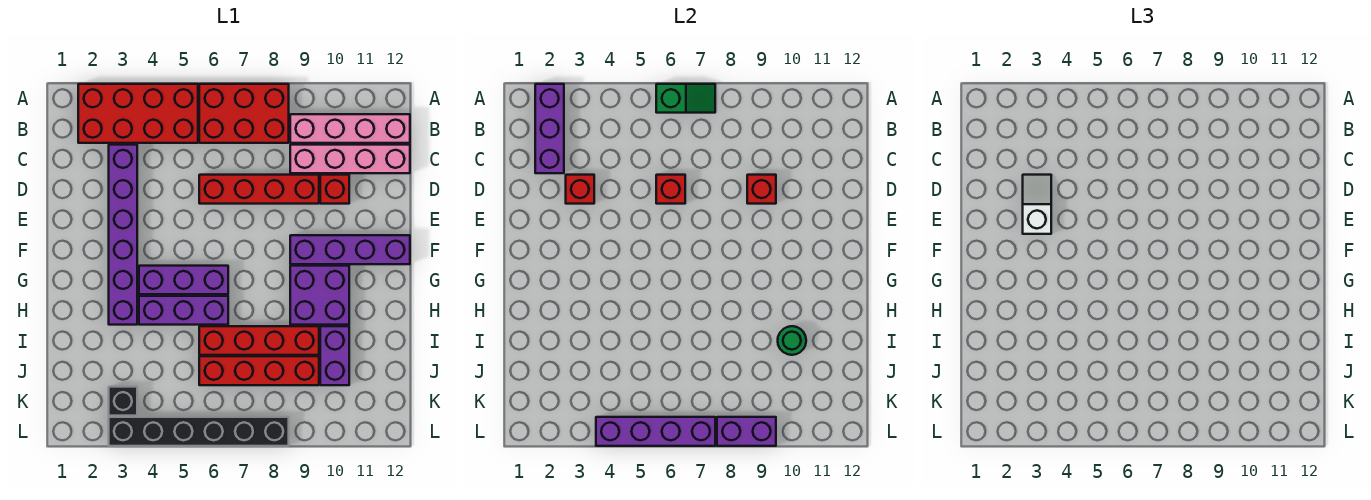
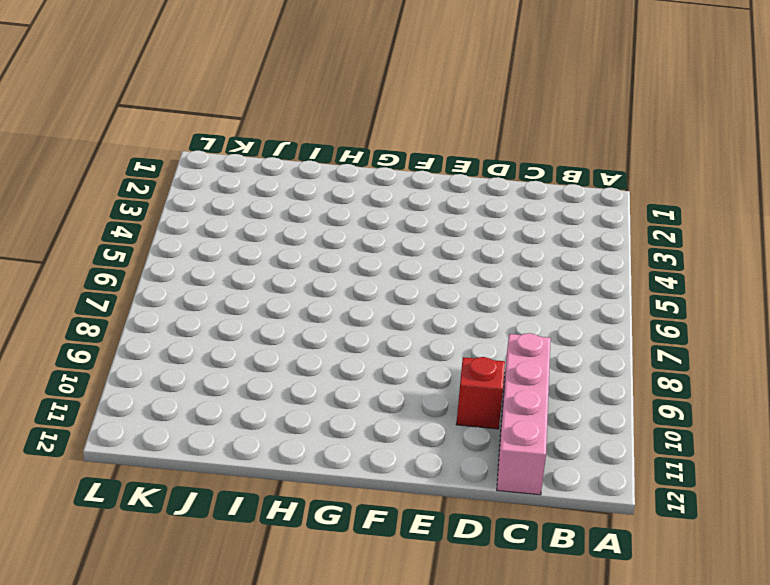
none -> red brick A2:B5 level 1
none -> red brick A6:B8 level 1
none -> pink brick B9:B12 level 1

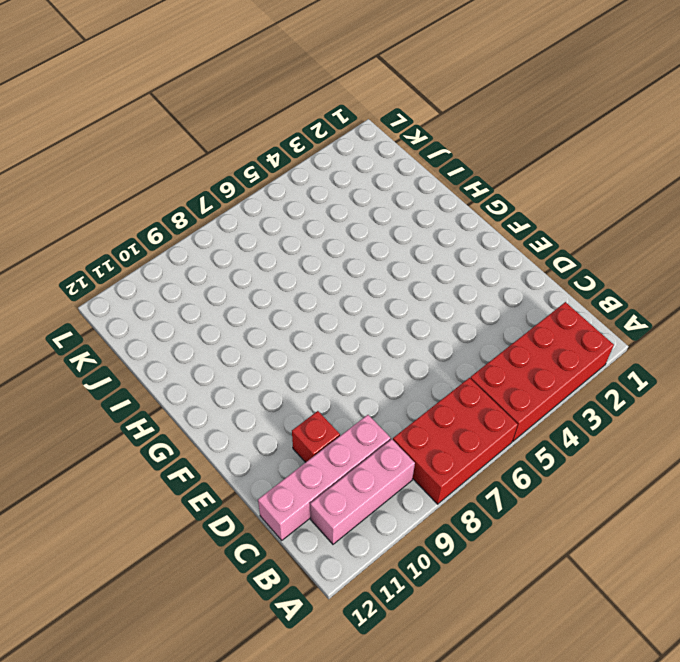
pink brick B9:B11 level 1 -> pink brick B9:B12 level 1
none -> purple brick C3:H3 level 1
none -> red brick D6:D9 level 1
none -> purple brick F9:F12 level 1

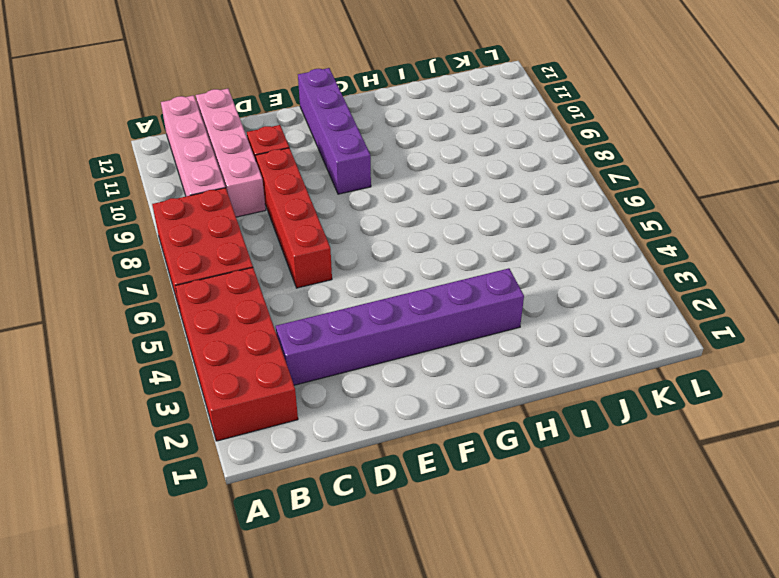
none -> purple brick G4:G6 level 1
none -> purple brick G9:H10 level 1
none -> purple brick H4:H6 level 1

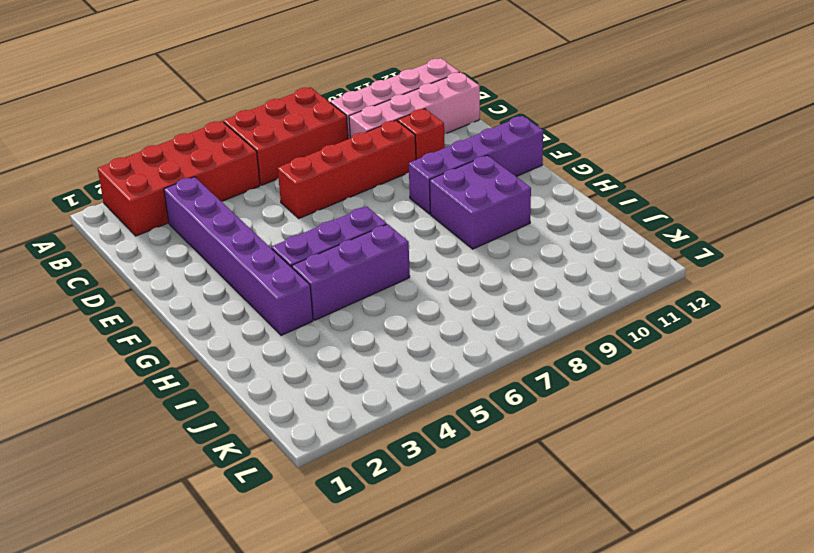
none -> red brick I6:I9 level 1
none -> purple brick I10:J10 level 1
none -> red brick J6:J9 level 1

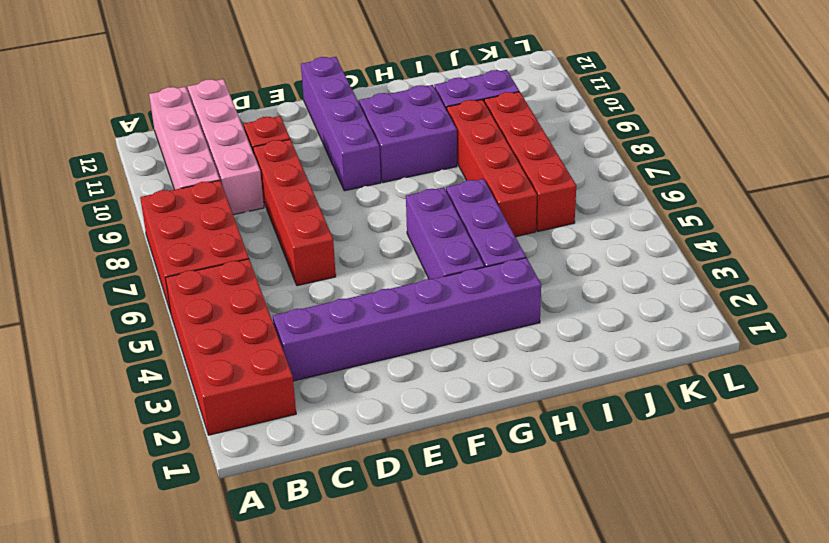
none -> black brick K3 level 1
none -> black brick L3:L8 level 1
none -> purple brick A2:C2 level 2

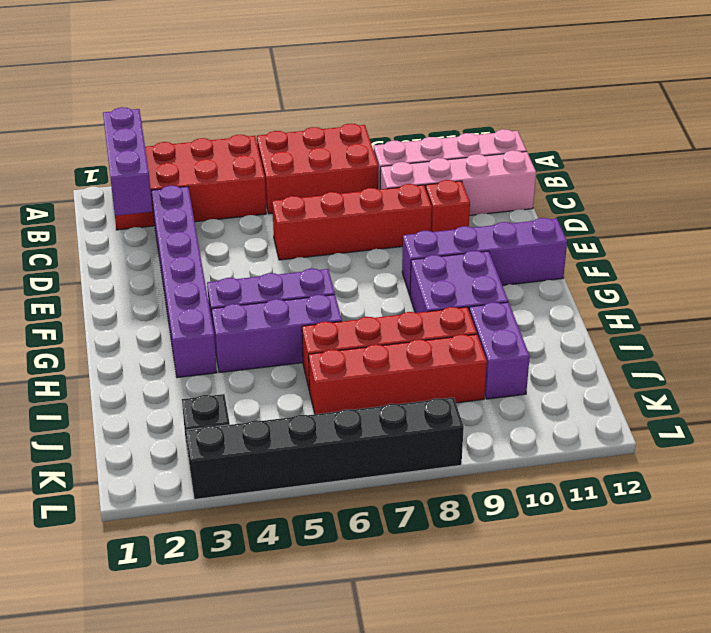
none -> green slope A6:A7 level 2 top 6
none -> red brick D3 level 2
none -> red brick D6 level 2

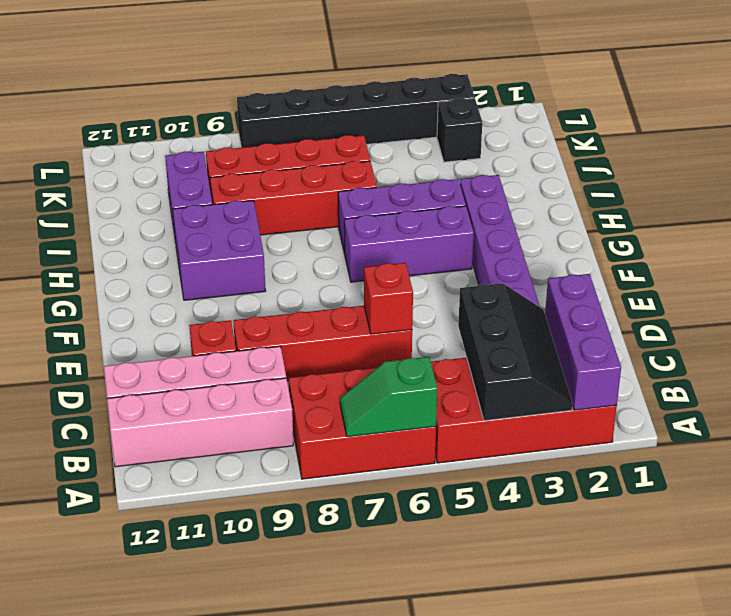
black slope A3:C4 level 2 top 4 -> none
none -> purple brick F9:F12 level 1
none -> red brick D3 level 2
none -> red brick D9 level 2

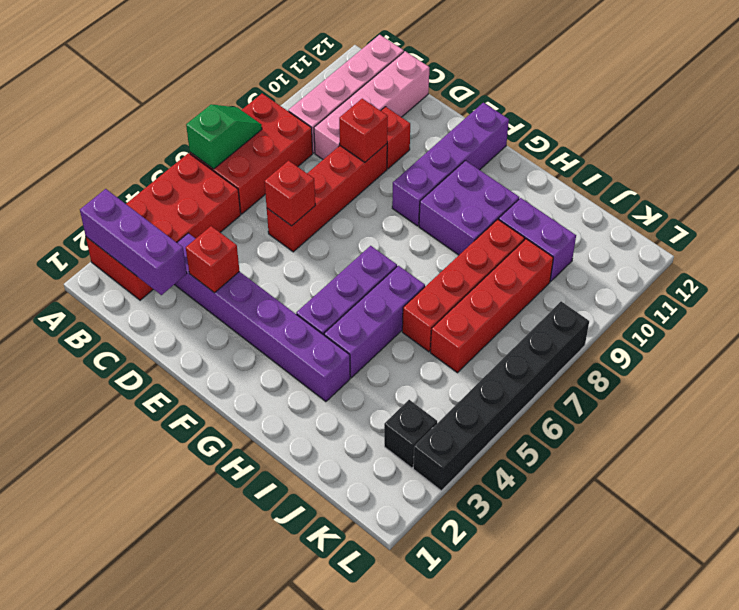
none -> green round brick I10 level 2
none -> purple brick L4:L7 level 2
none -> purple brick L8:L9 level 2

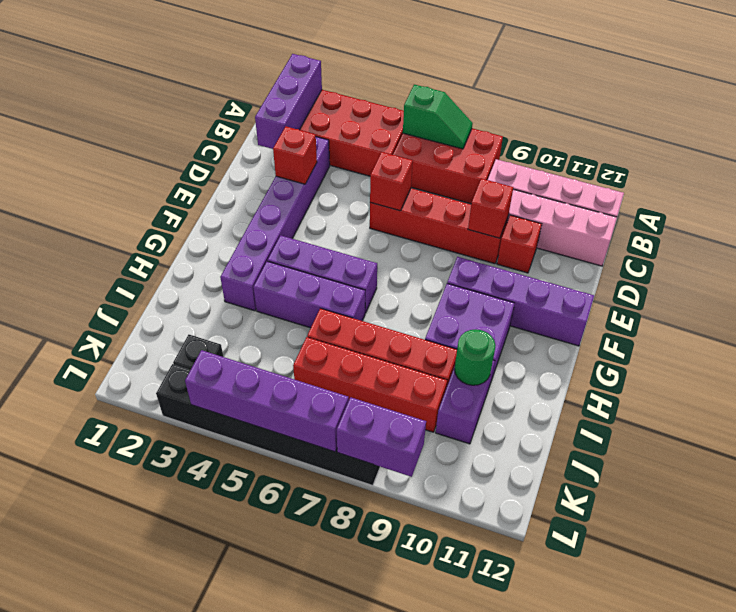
none -> white slope D3:E3 level 3 top E

